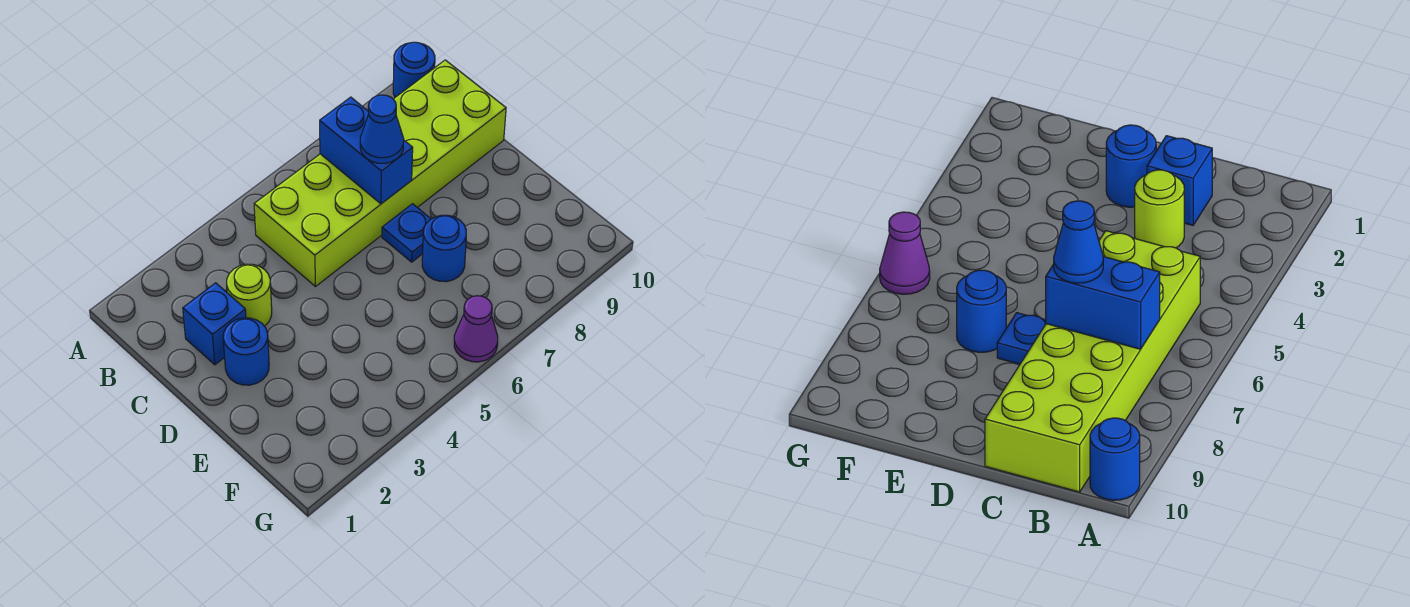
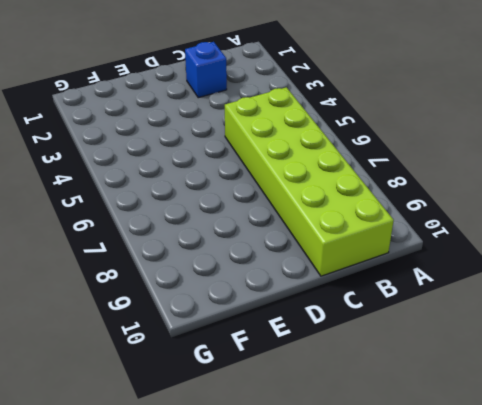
none -> blue round brick A10 level 1
none -> lime round brick C3 level 1

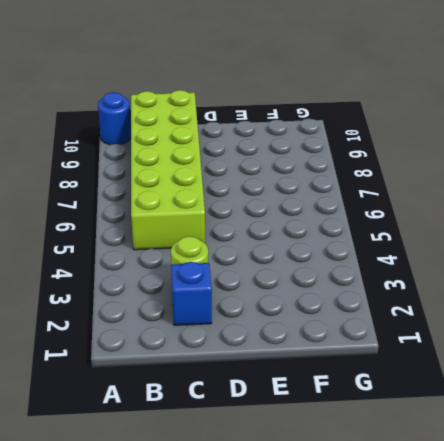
none -> blue round brick D2 level 1
none -> blue plate D7 level 1

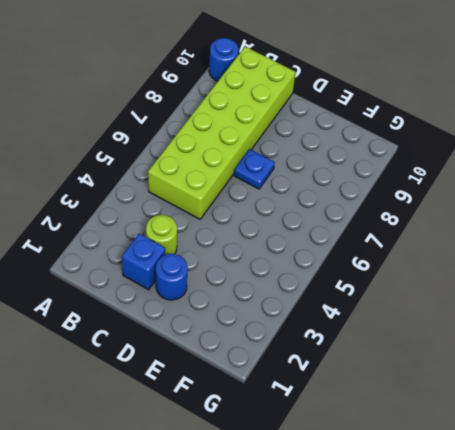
none -> blue round brick E7 level 1
none -> purple cone G6 level 1

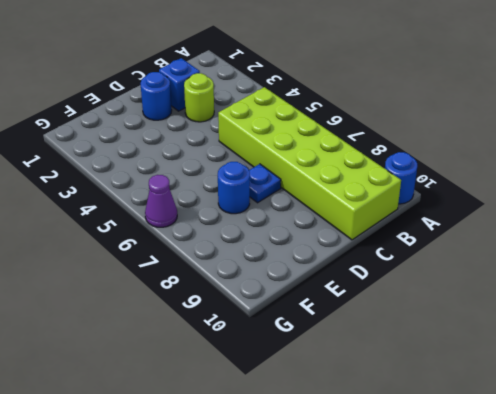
none -> blue brick B7:C7 level 2
none -> blue cone C7 level 3

